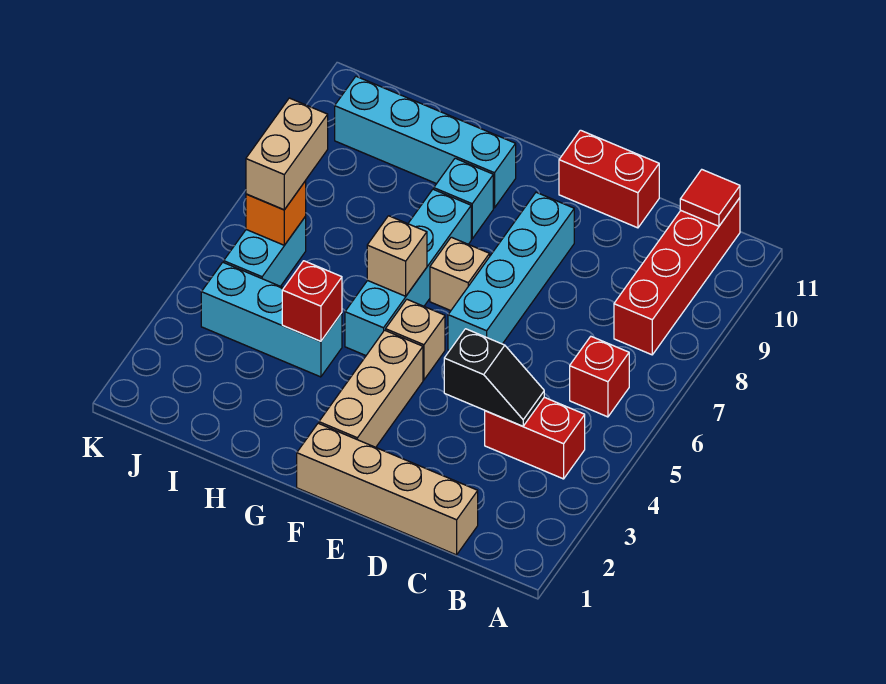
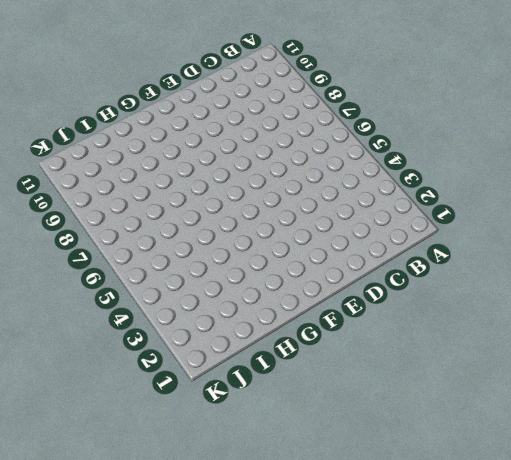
none -> red brick B4:C4 level 1
none -> red brick B6 level 1
none -> red brick B8:B11 level 1

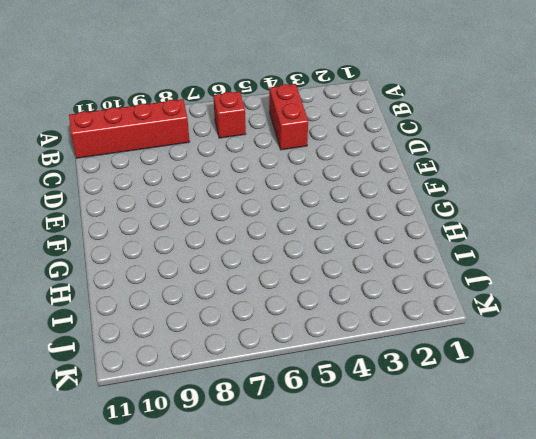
none -> tan brick C1:F1 level 1
none -> red brick D11:E11 level 1
none -> cyan brick E6:E9 level 1

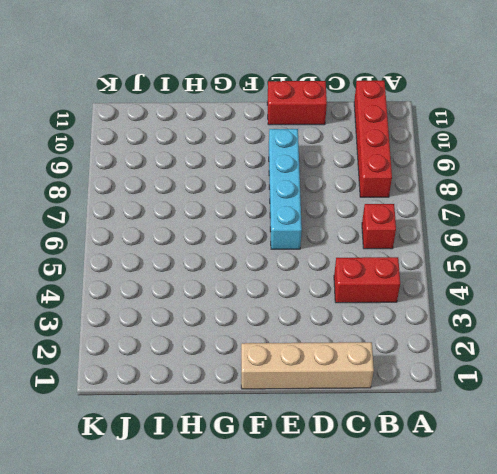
none -> tan brick F2:F4 level 1
none -> tan brick F5 level 1
none -> tan brick F7 level 1

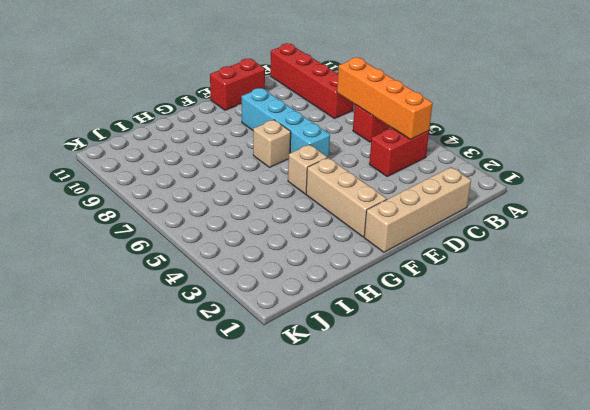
orange brick B4:B7 level 2 -> none
none -> cyan brick G5:G8 level 1
none -> cyan brick G9 level 1
none -> cyan brick G10:J10 level 1

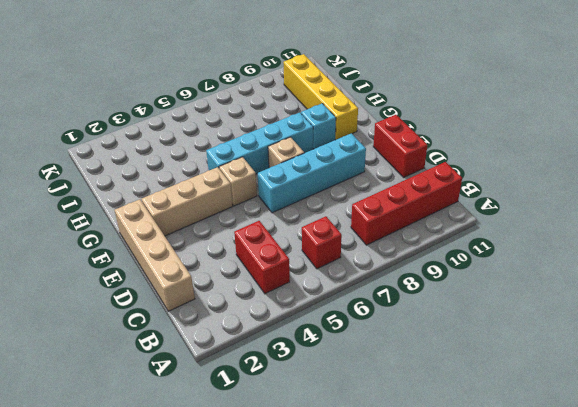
yellow brick G10:J10 level 1 -> cyan brick G10:J10 level 1
none -> cyan brick H4:J4 level 1
none -> cyan brick J5:J6 level 1
none -> red tile B11 level 2

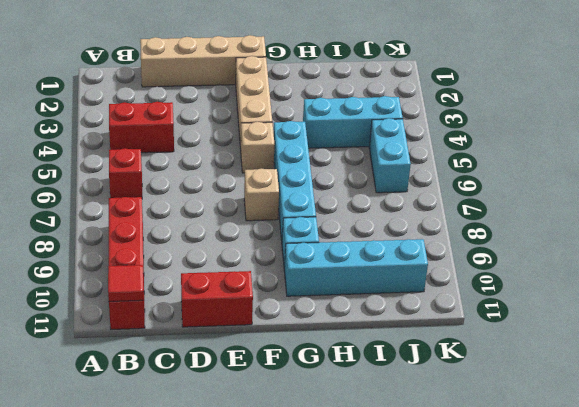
none -> cyan brick E6:E9 level 1
none -> black slope C4:D4 level 2 top D
none -> tan brick G6 level 2

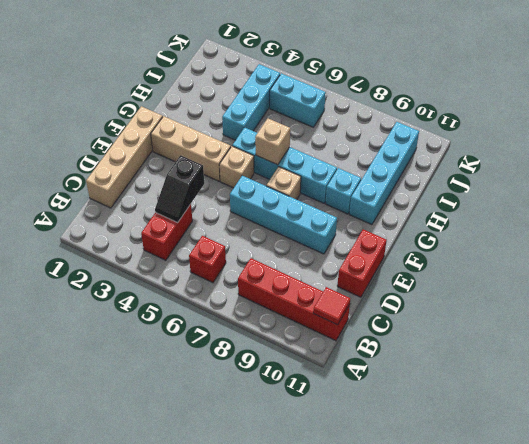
none -> red brick H4 level 2
none -> orange brick J6 level 2
none -> tan brick J6:J7 level 3

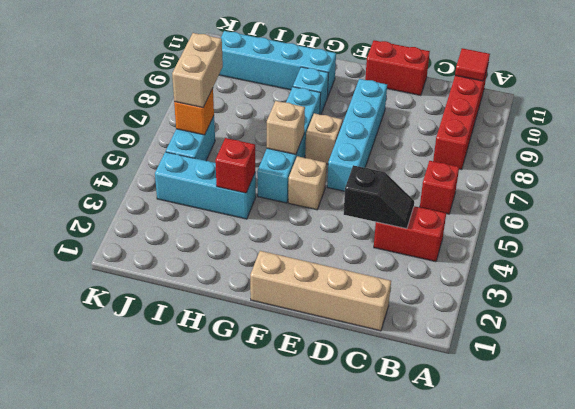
none -> tan brick F2:F4 level 1

